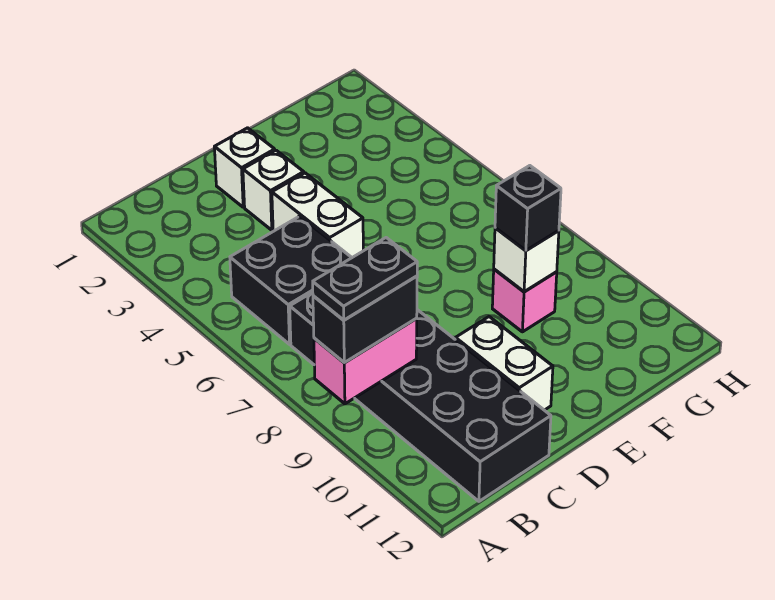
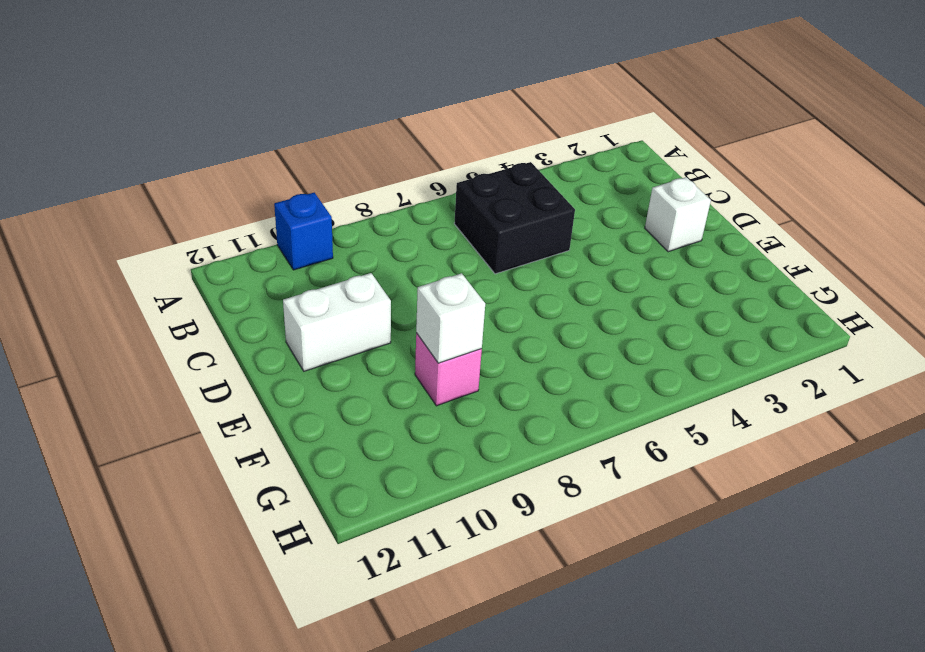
blue brick A10 level 1 -> none
none -> black brick B7:C12 level 1
none -> white brick D3 level 1
none -> white brick D4:D5 level 1

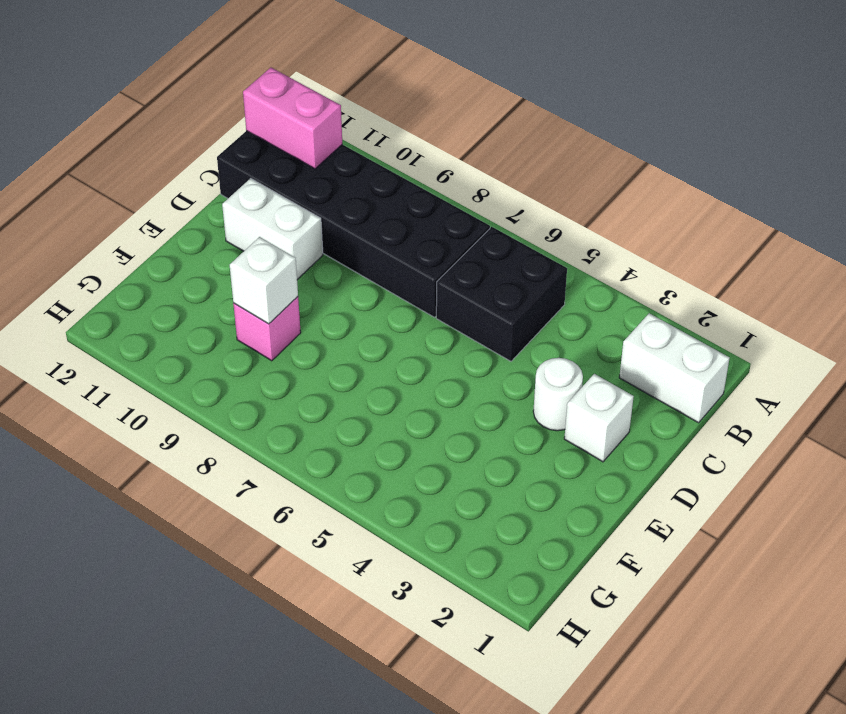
white brick B1:B2 level 1 -> white brick D4:D5 level 1
pink brick B11:B12 level 2 -> pink brick A9:B9 level 2
white round brick D3 level 1 -> white brick D3 level 1
none -> black brick A9:B9 level 3
none -> black brick F9 level 3
none -> black plate A9:B9 level 4

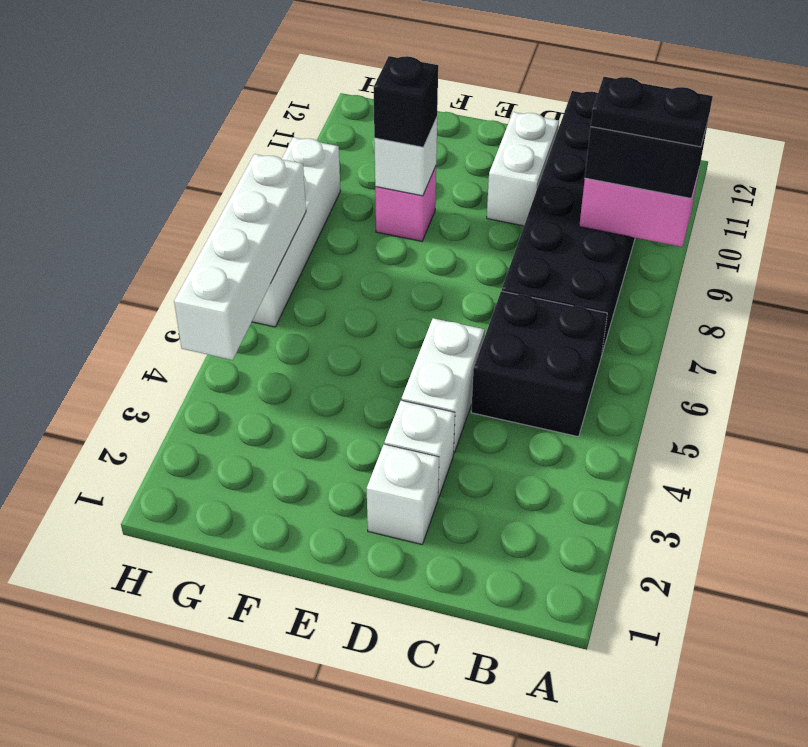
white brick H4:H7 level 2 -> none
white brick H6:H9 level 1 -> none

